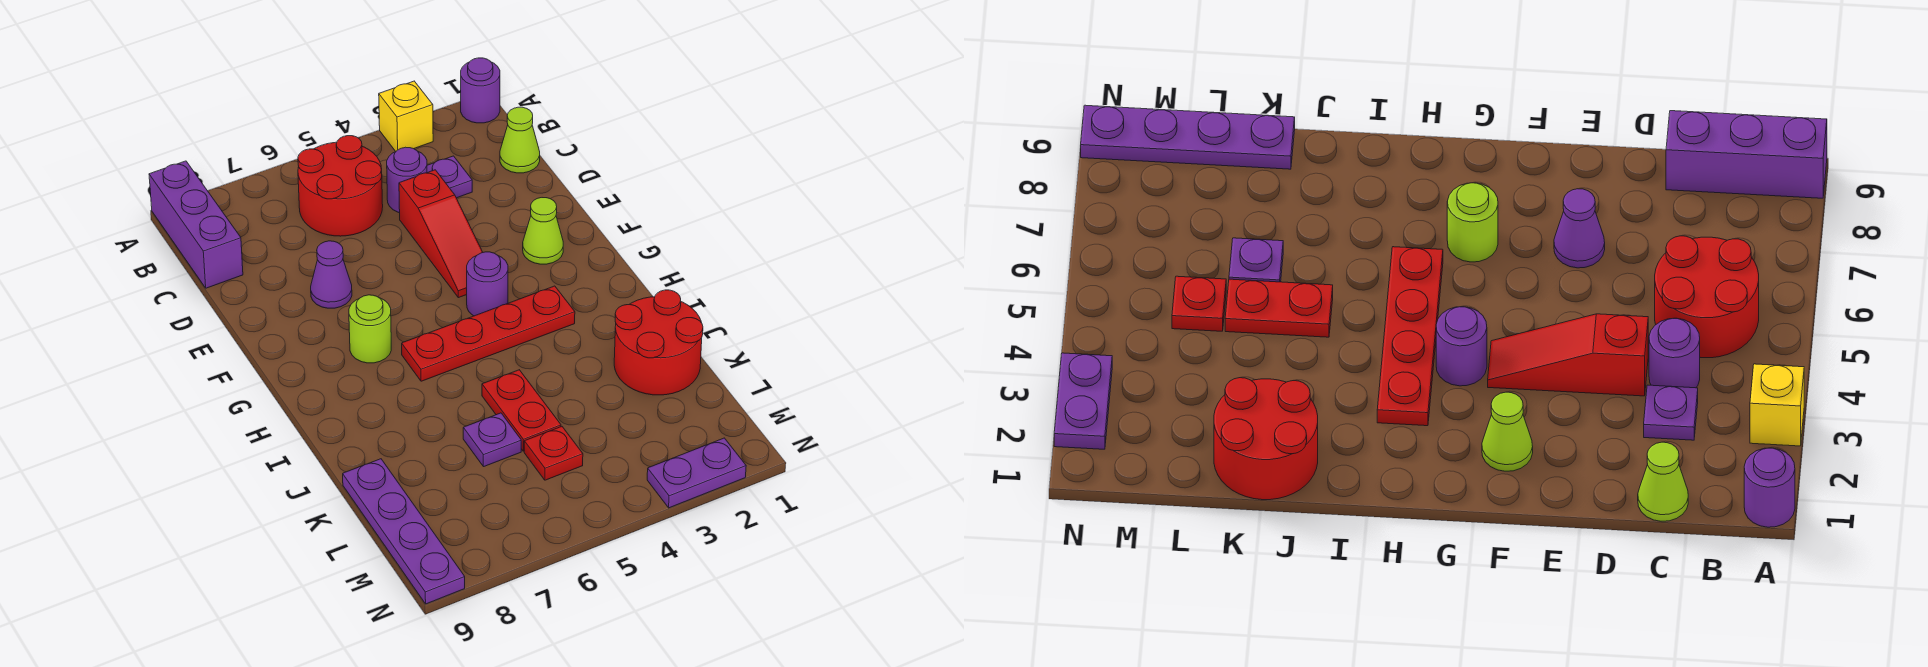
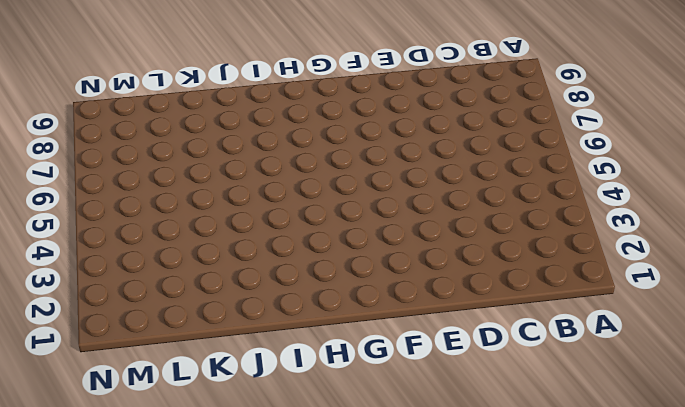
none -> purple round brick A1 level 1
none -> yellow brick A3 level 1
none -> purple brick A9:C9 level 1

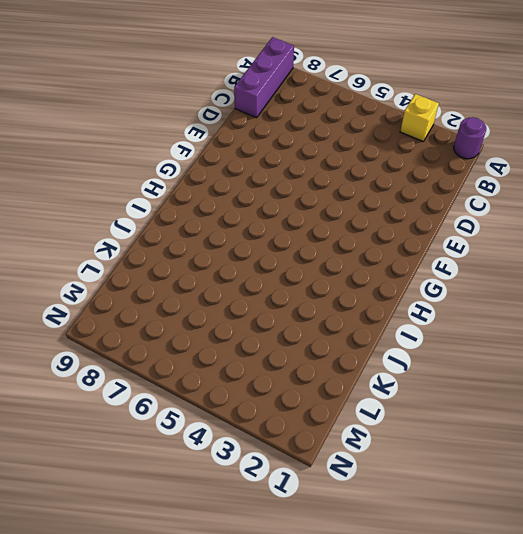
none -> red round brick B5:C6 level 1
none -> lime cone C1 level 1
none -> purple plate C3 level 1

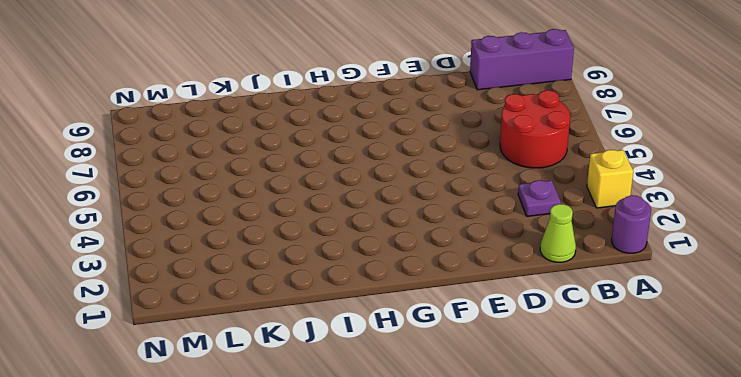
none -> purple round brick C4 level 1
none -> red slope D4:F4 level 1 top D
none -> purple cone E7 level 1

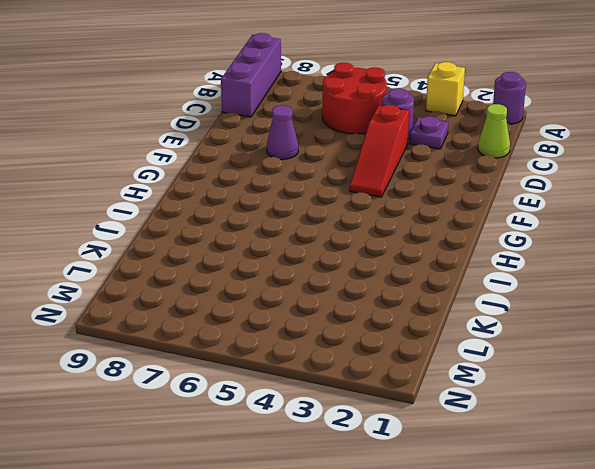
none -> lime cone F2 level 1
none -> purple round brick G4 level 1
none -> lime round brick G7 level 1

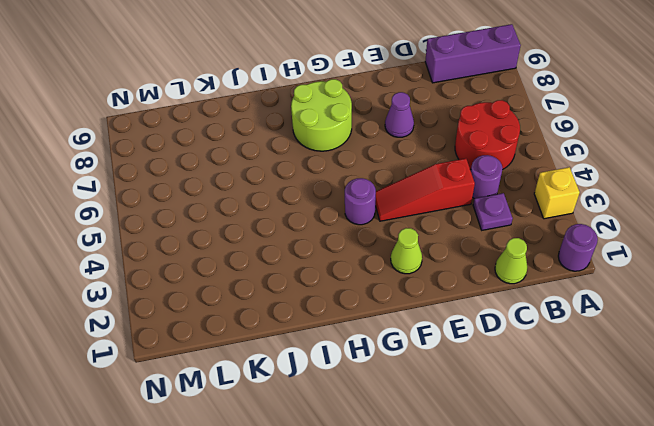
lime round brick G7:H8 level 1 -> lime round brick G7 level 1
none -> red plate H3:H6 level 1
none -> red round brick J1:K2 level 1
none -> red plate J5:K5 level 1

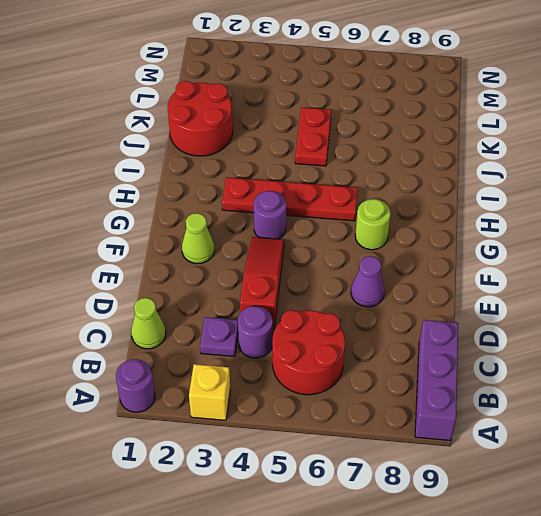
none -> purple plate K6 level 1
none -> purple plate K9:N9 level 1
none -> red plate L5 level 1

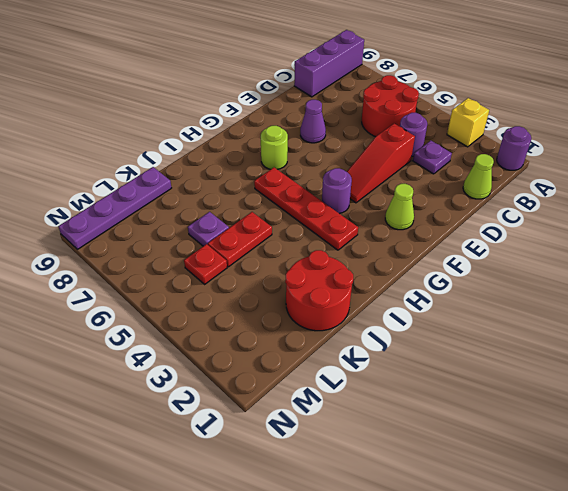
none -> purple plate N2:N3 level 1

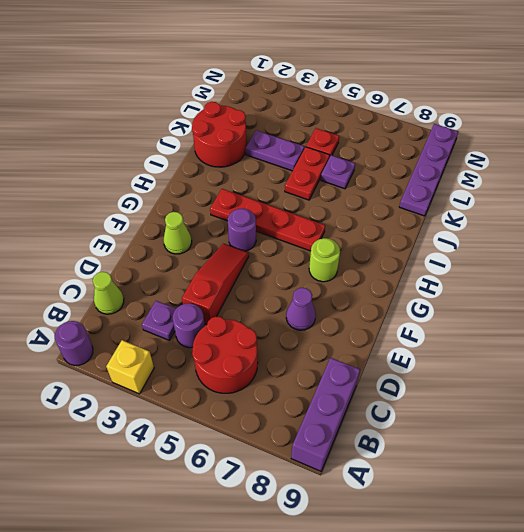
purple plate K3:K4 level 1 -> purple plate N2:N3 level 1

